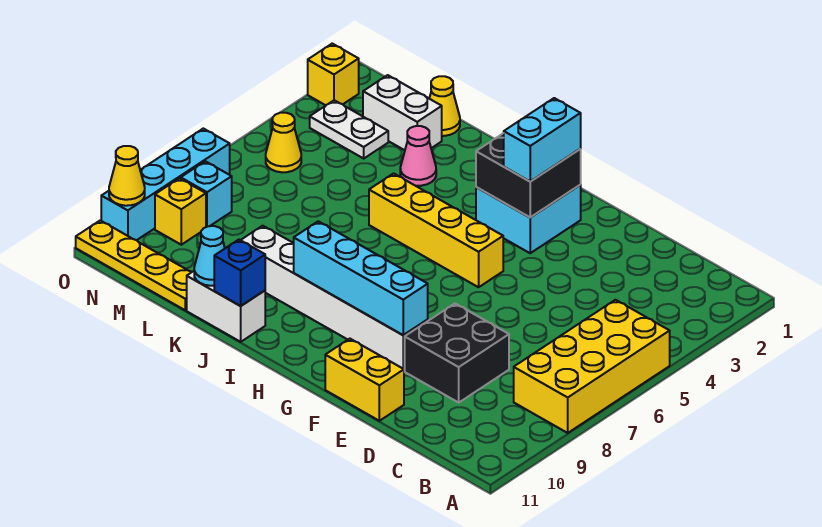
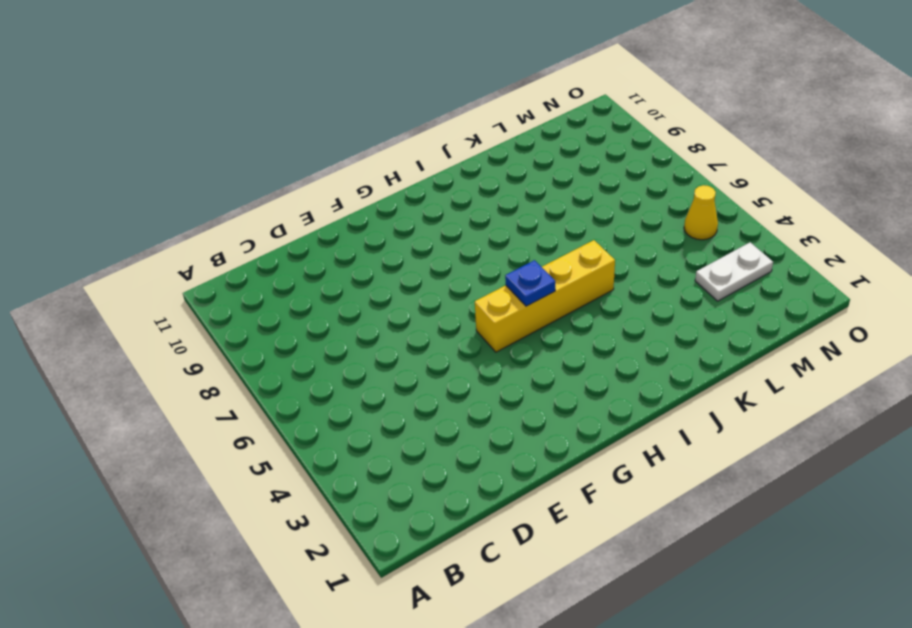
blue plate H5 level 2 -> none
none -> yellow brick A5:B8 level 1
none -> black brick D8:E9 level 1
none -> yellow brick E11:F11 level 1

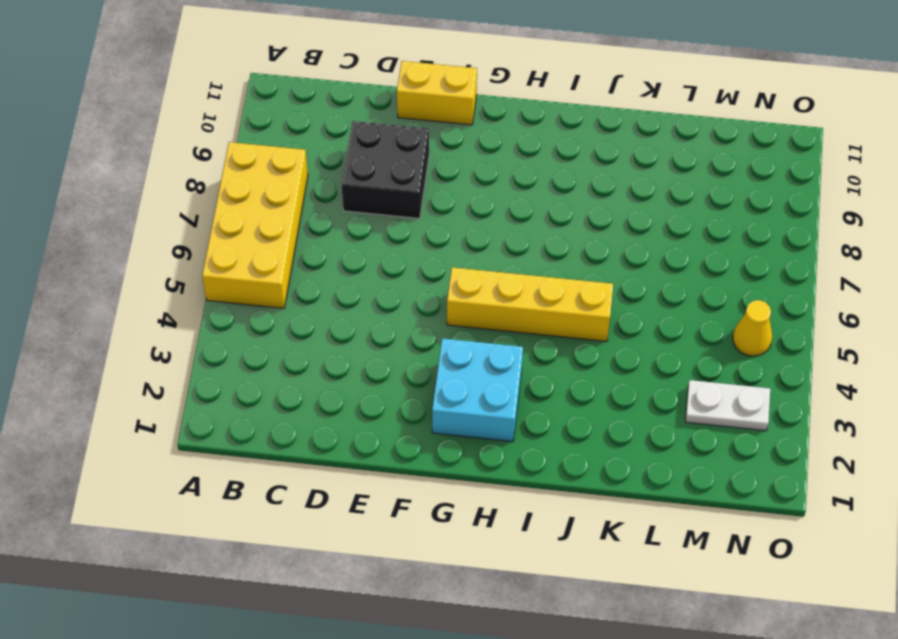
none -> white brick F9:K9 level 1
none -> white brick J11:K11 level 1
none -> pink cone K3 level 1

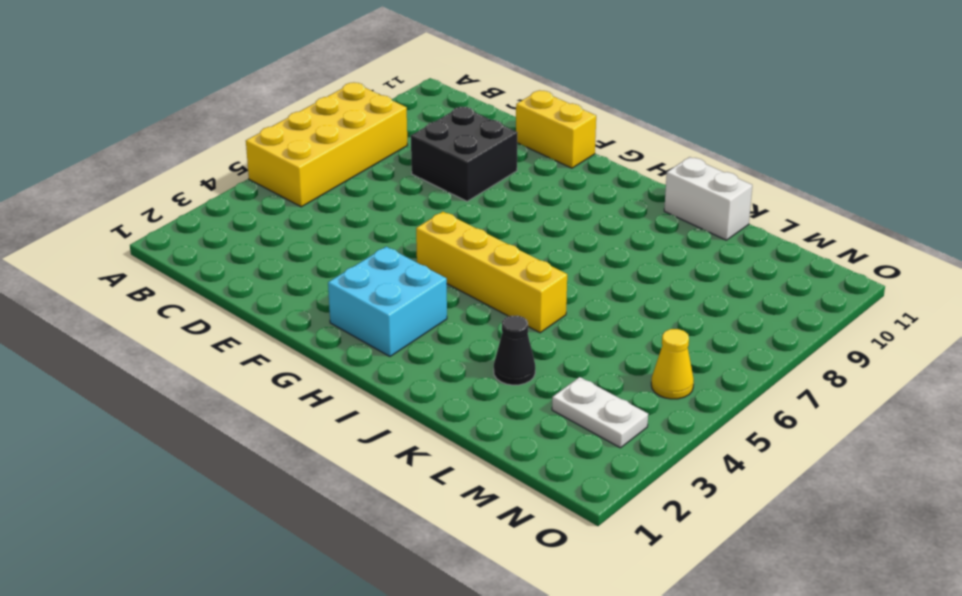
black cone K3 level 1 -> pink cone K3 level 1
none -> white brick F9:K9 level 1
none -> yellow cone L1 level 1
none -> white brick L2:M2 level 1

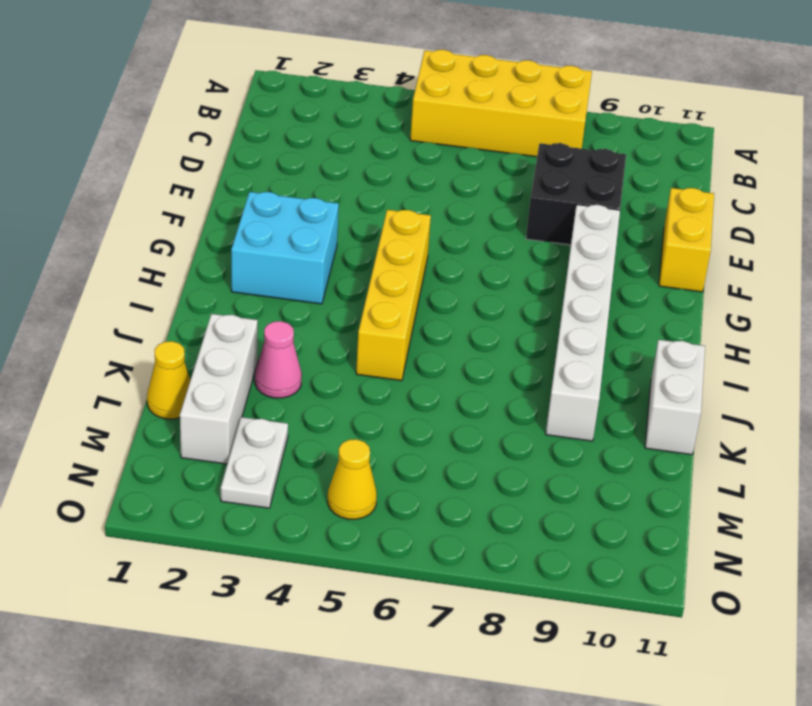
white brick K2:M2 level 1 -> white brick L2:M2 level 1
none -> yellow plate L11:O11 level 1
none -> cyan brick N8 level 1
none -> yellow brick N9 level 1

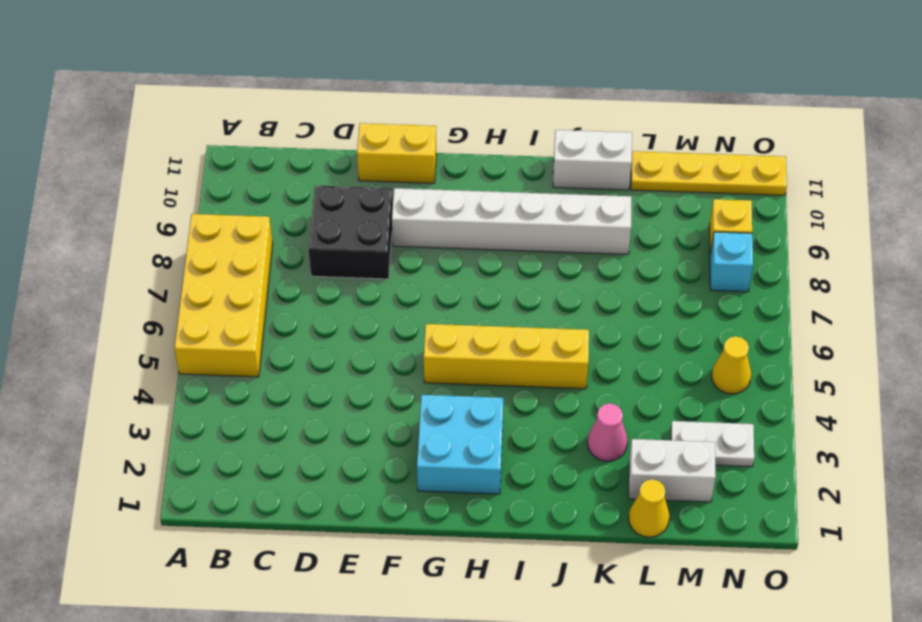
none -> yellow brick O2 level 1
none -> cyan brick O7:O10 level 1
none -> cyan brick F9:I9 level 2

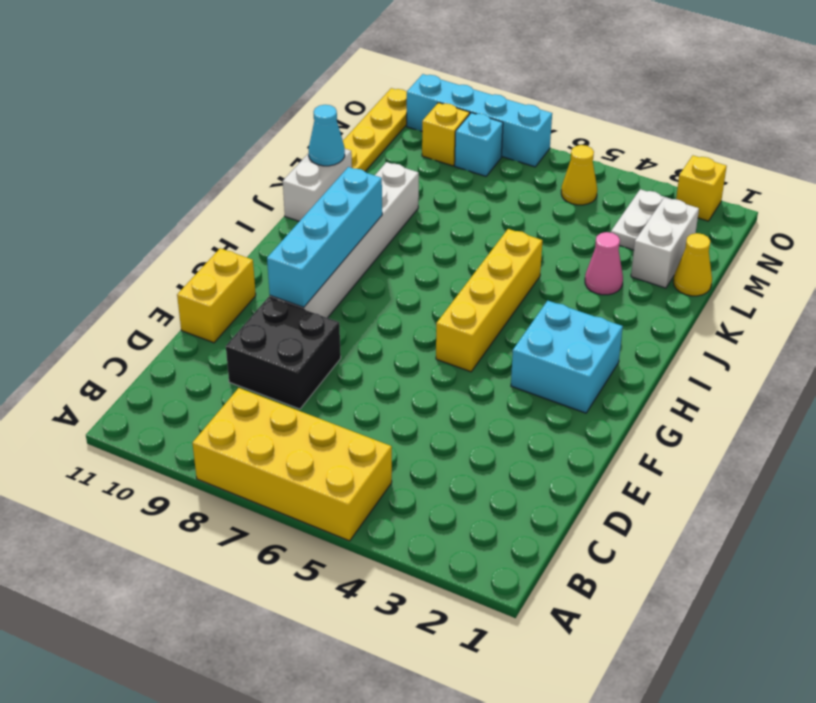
none -> black brick G2:H3 level 2
none -> blue brick J11 level 2
none -> yellow cone O10 level 2

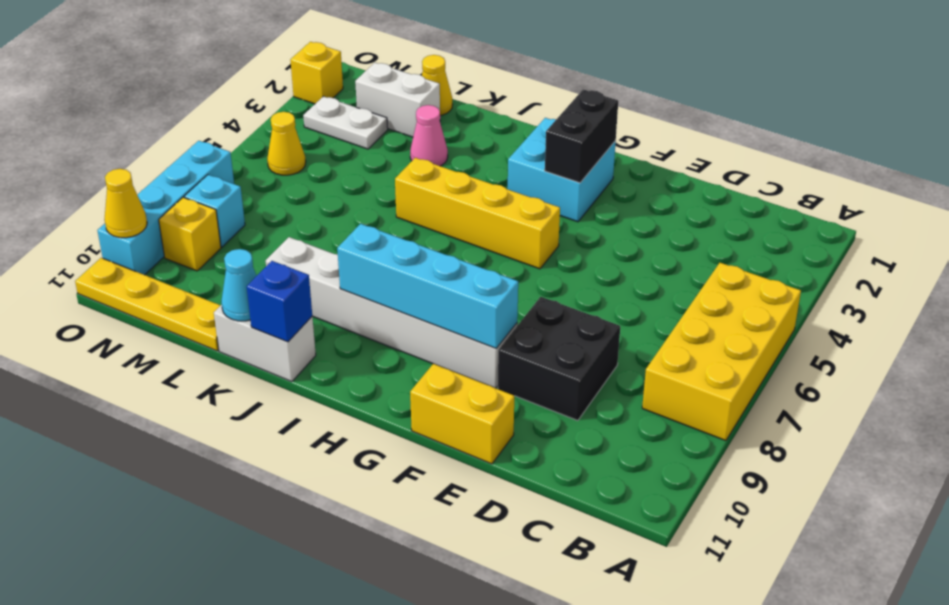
black brick G2:G3 level 2 -> black brick G2:H3 level 2
none -> cyan brick G2:G3 level 3

